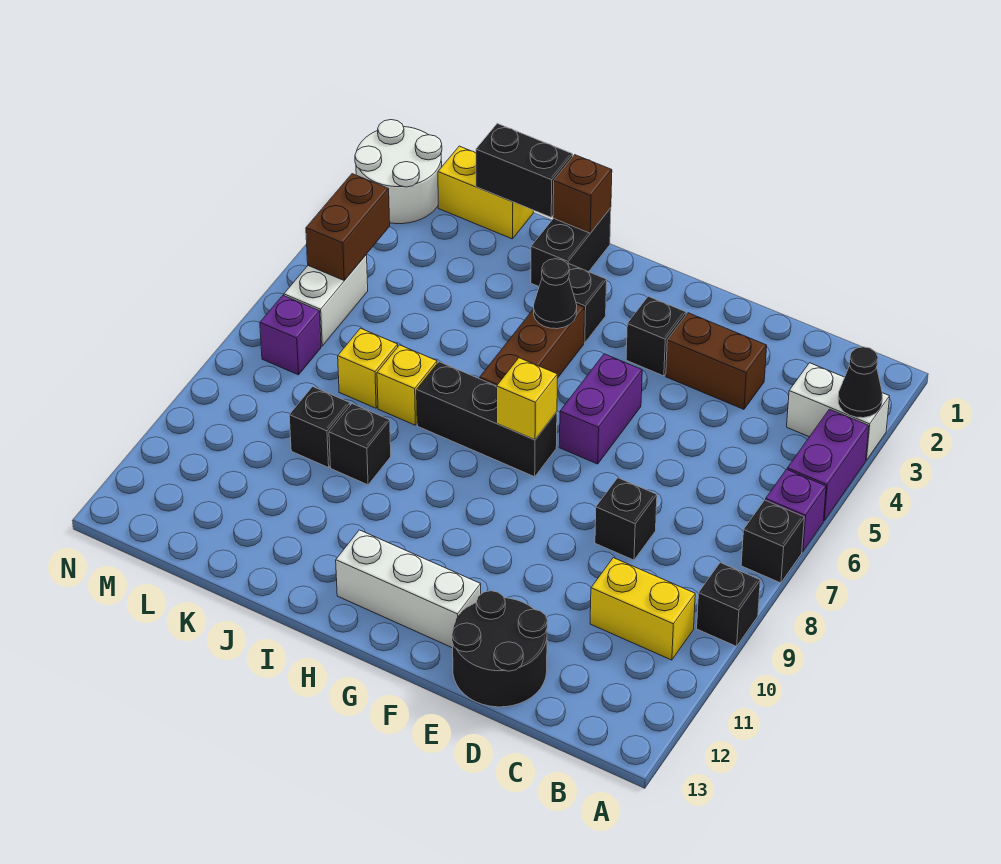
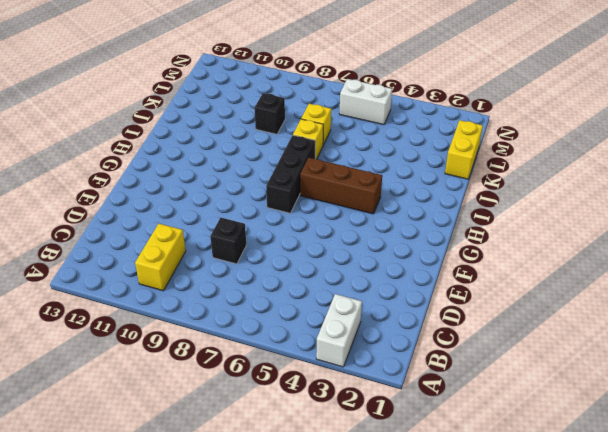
none -> purple brick A4:A5 level 1
none -> purple brick A6 level 1
none -> black brick A7 level 1
none -> black brick A9 level 1

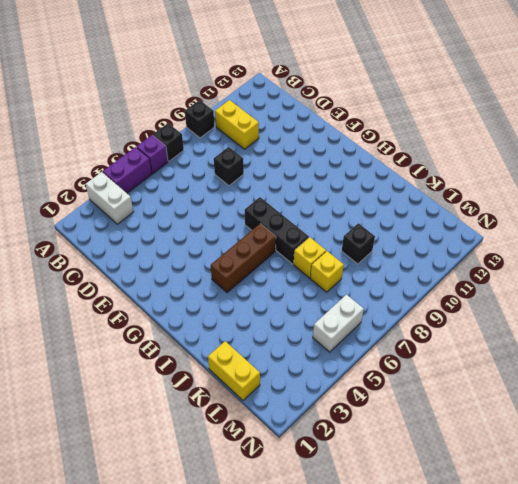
none -> brown brick D3:E3 level 1
none -> black round brick D12:E13 level 1
none -> black brick F3 level 1
none -> purple brick F5:F6 level 1

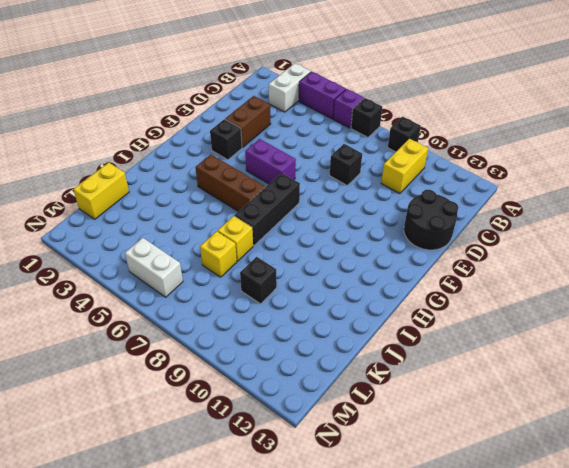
none -> white brick F12:H12 level 1
none -> black brick H3 level 1
none -> black brick I1:I2 level 1
none -> black brick J9 level 1

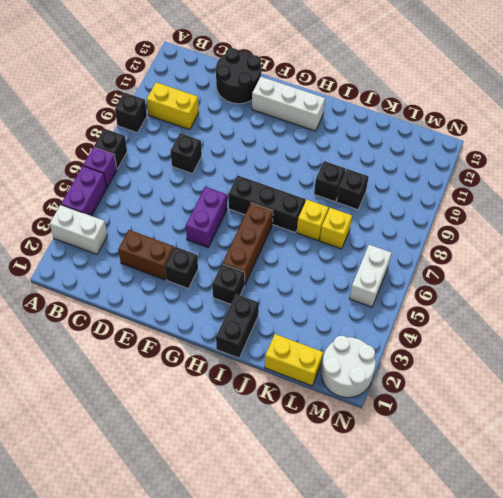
none -> purple brick M7 level 1
none -> black cone A3 level 2
none -> yellow brick G7 level 2
none -> black cone H4 level 2

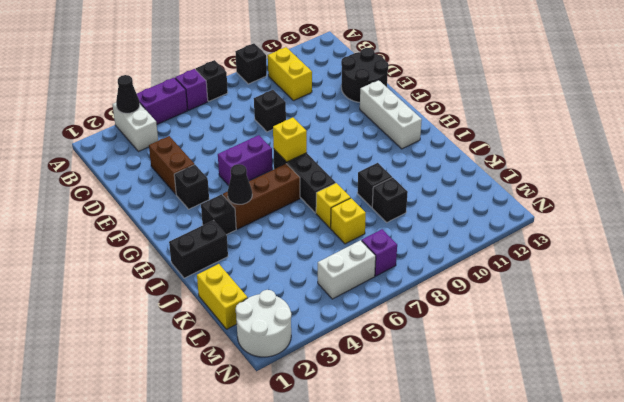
none -> brown brick I1 level 2
none -> black brick J1:K1 level 2
none -> brown brick M4:M5 level 2

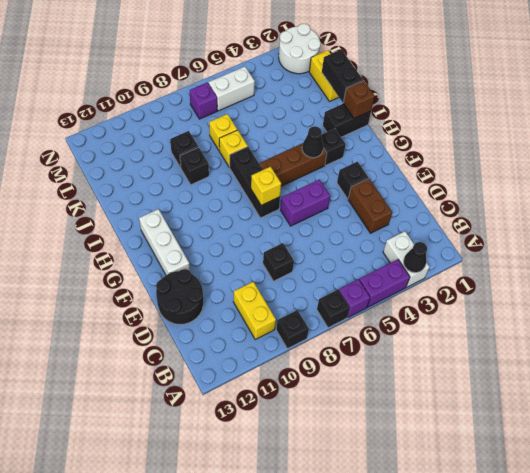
none -> brown brick M4:M5 level 2

